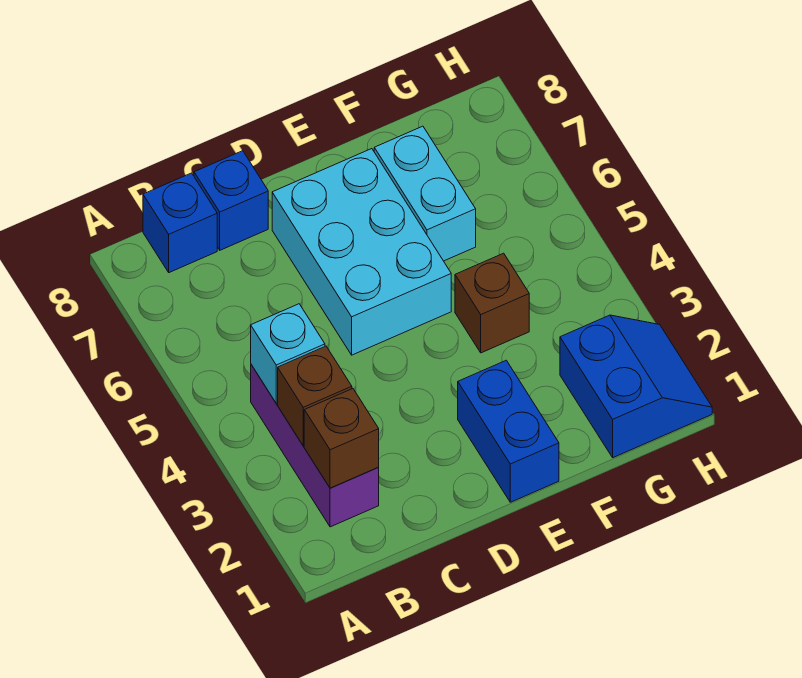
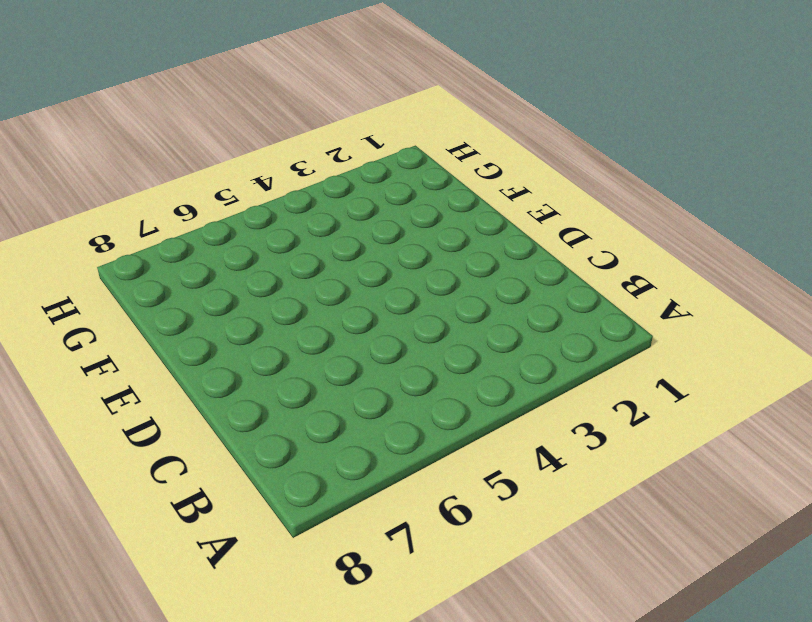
none -> purple brick B2:B4 level 1
none -> blue brick B8 level 1

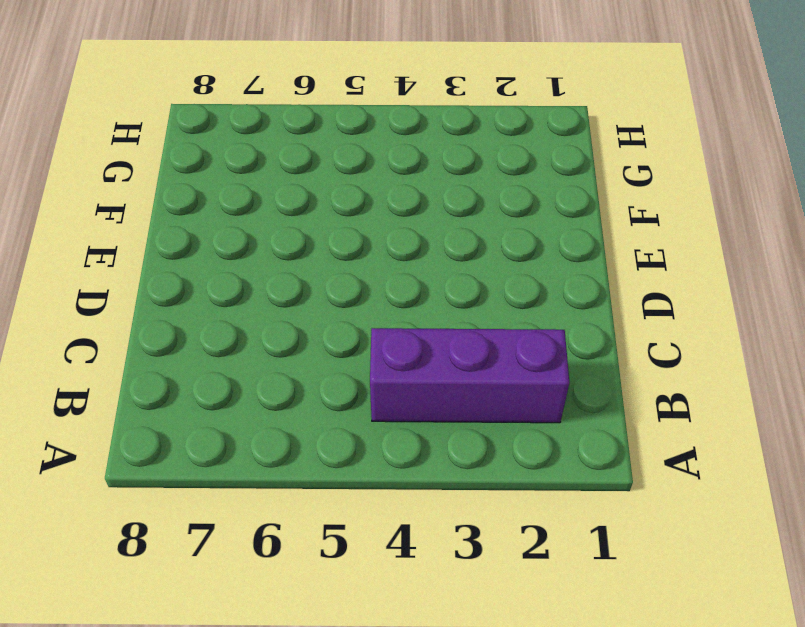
none -> blue brick B8 level 1
none -> blue brick C8 level 1

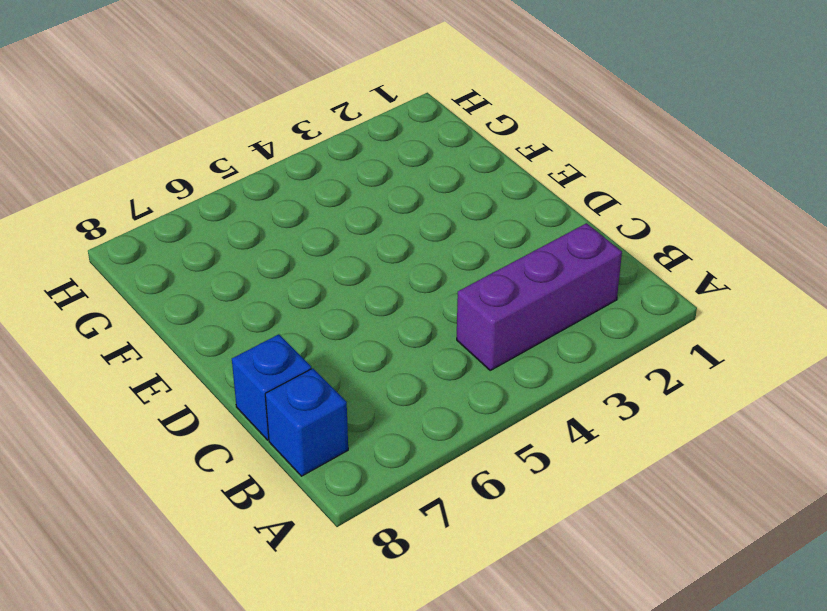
none -> cyan brick D5:E7 level 1
none -> blue brick E1:E2 level 1

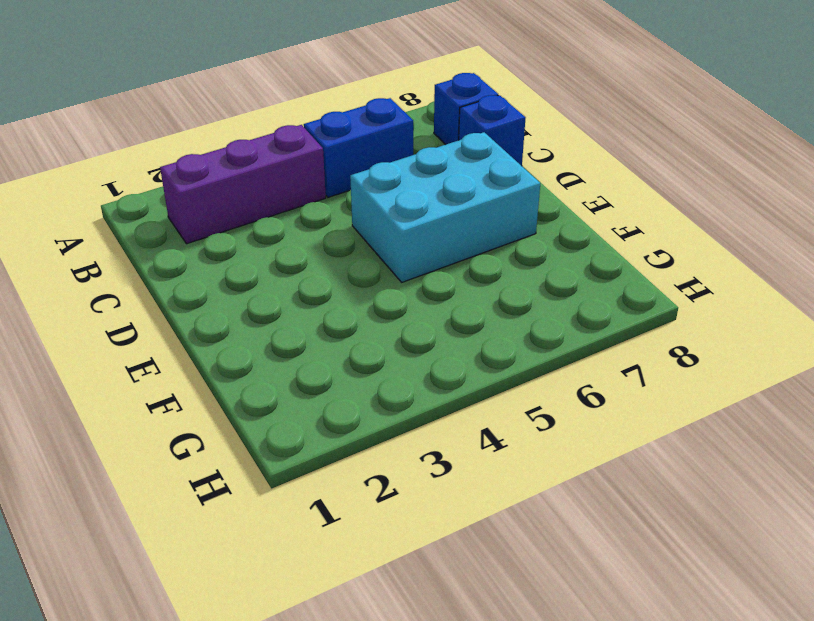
blue brick B5:B6 level 1 -> blue brick E1:E2 level 1
none -> brown brick F4 level 1
none -> cyan brick F6:F7 level 1

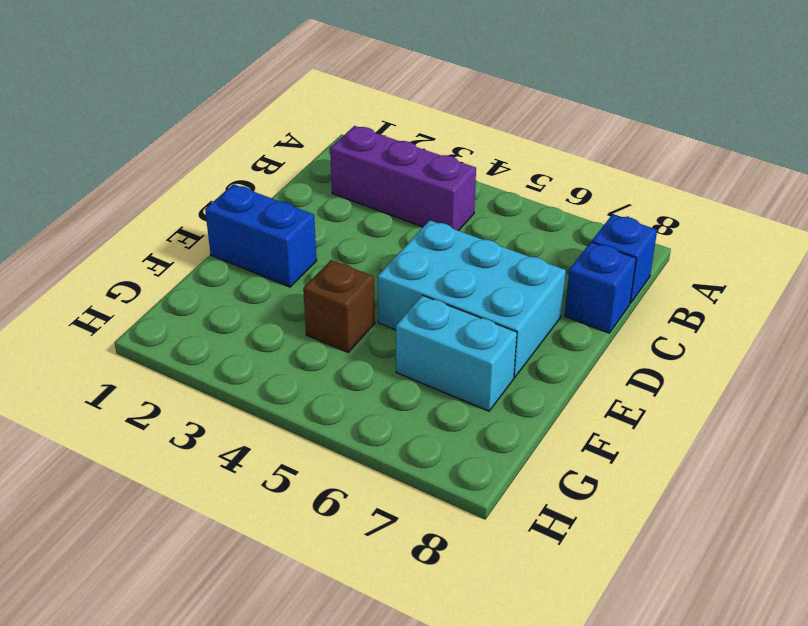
none -> blue slope G1:H2 level 1 top G
none -> brown brick B2 level 2

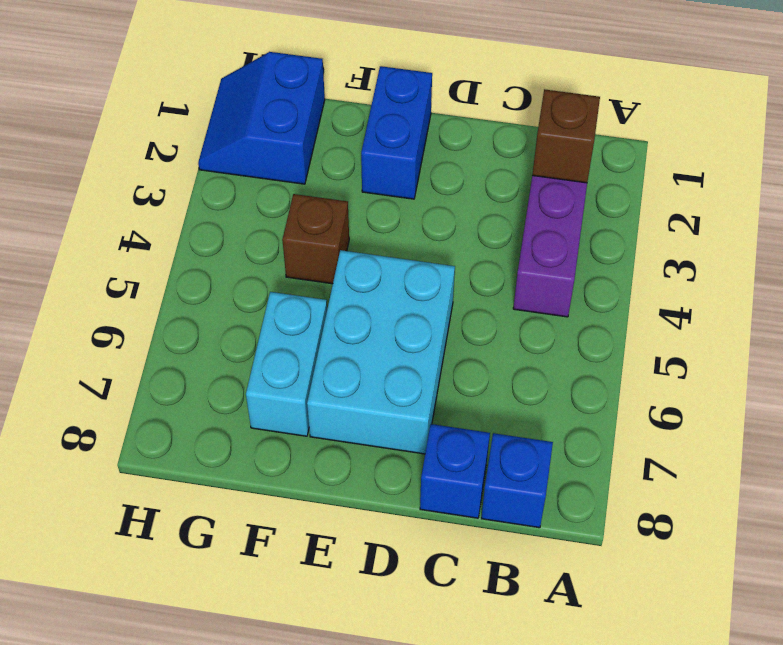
none -> brown brick B3 level 2
none -> cyan brick B4 level 2

